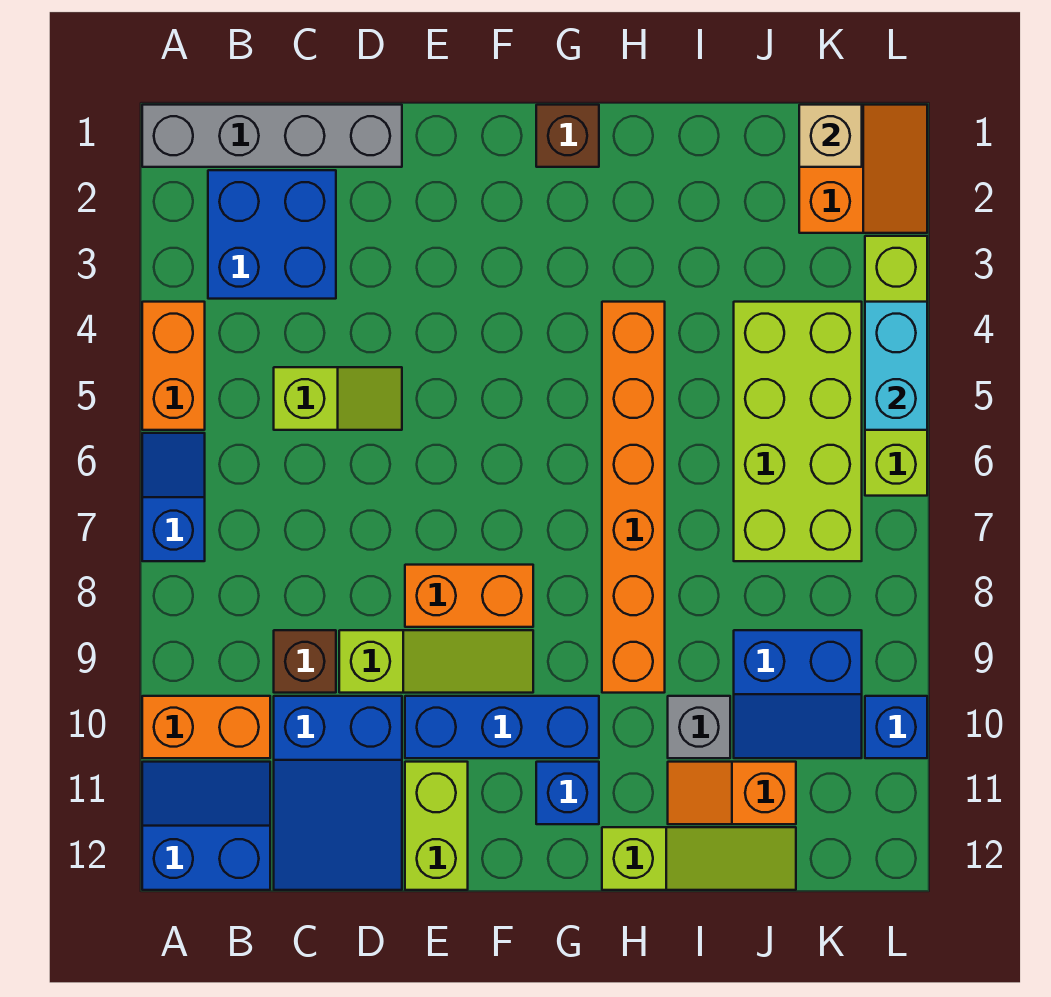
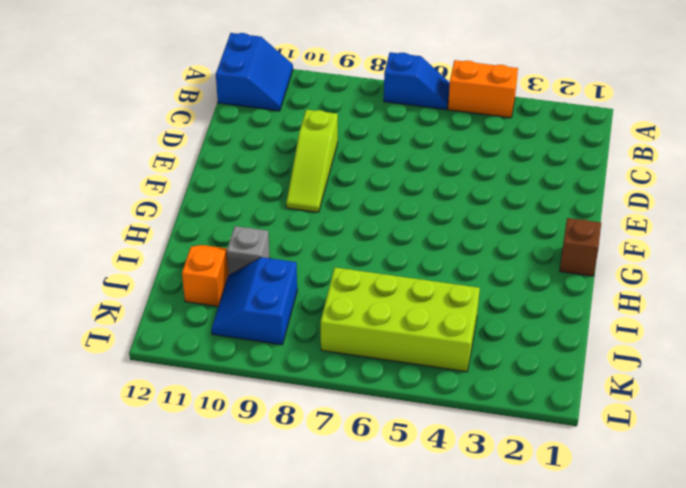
none -> grey brick A1:D1 level 1
none -> orange brick A10:B10 level 1
none -> blue brick B2:C3 level 1

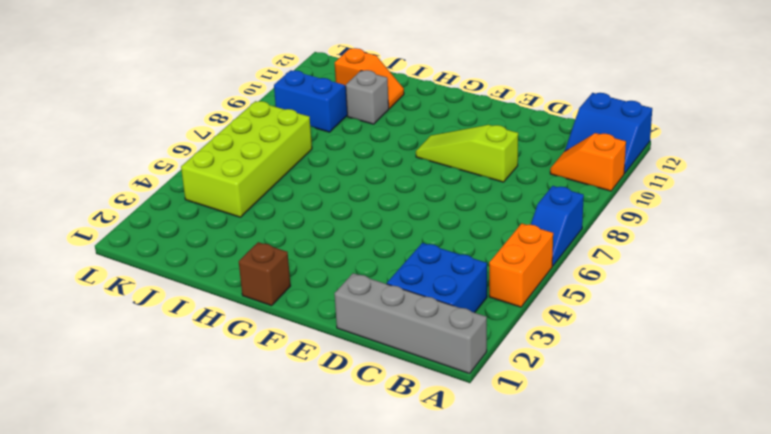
orange slope A10:B10 level 1 top A -> orange brick A10:B10 level 1
none -> lime slope C5:D5 level 1 top C
none -> brown brick C9 level 1
none -> blue slope C10:D12 level 1 top 10

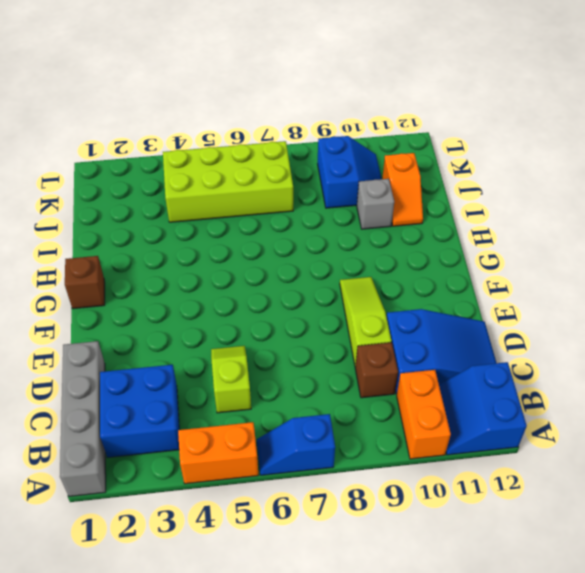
none -> orange brick E8:F8 level 1
none -> blue brick E10:G10 level 1
none -> lime brick E11:E12 level 1

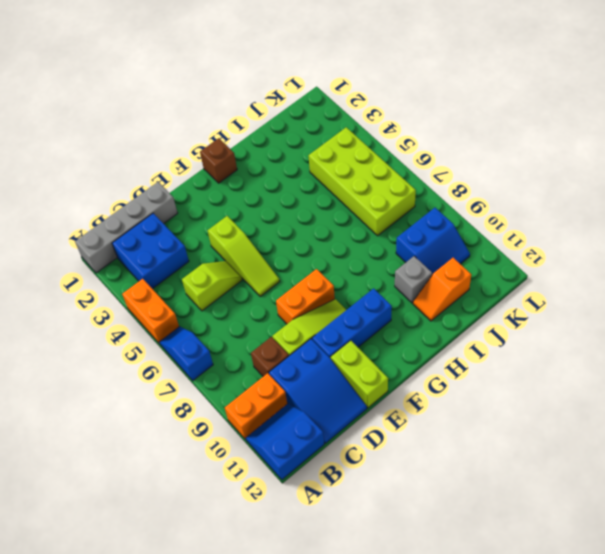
lime slope E4:E6 level 1 top 4 -> lime slope H12:J12 level 1 top H
none -> blue brick G11 level 1
none -> orange brick H4:H9 level 1
none -> orange slope K1:L2 level 1 top K

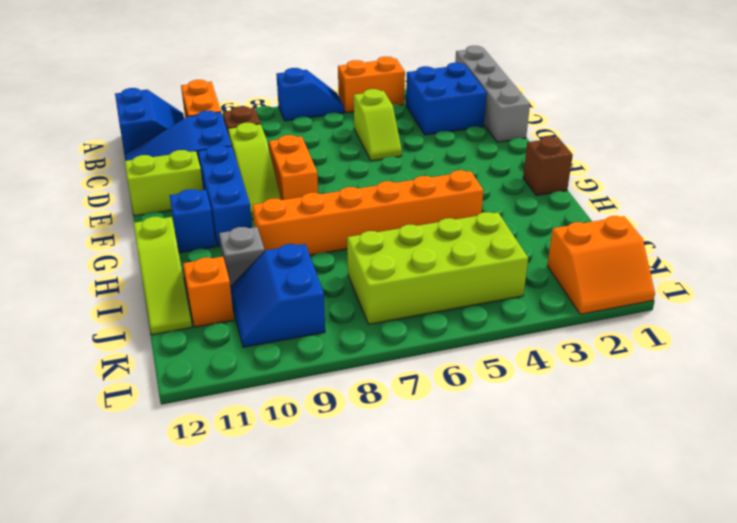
none -> lime brick L3:L6 level 1
none -> blue brick L10 level 1
none -> tan brick K1 level 2

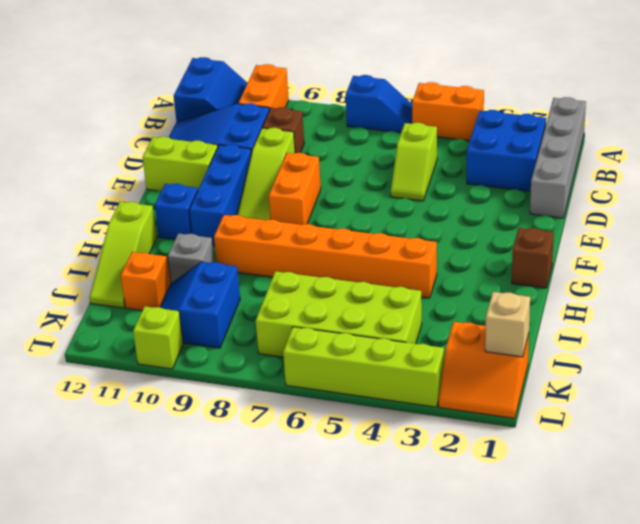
lime brick L10 level 1 -> blue brick L10 level 1
none -> cyan brick L4:L5 level 2

